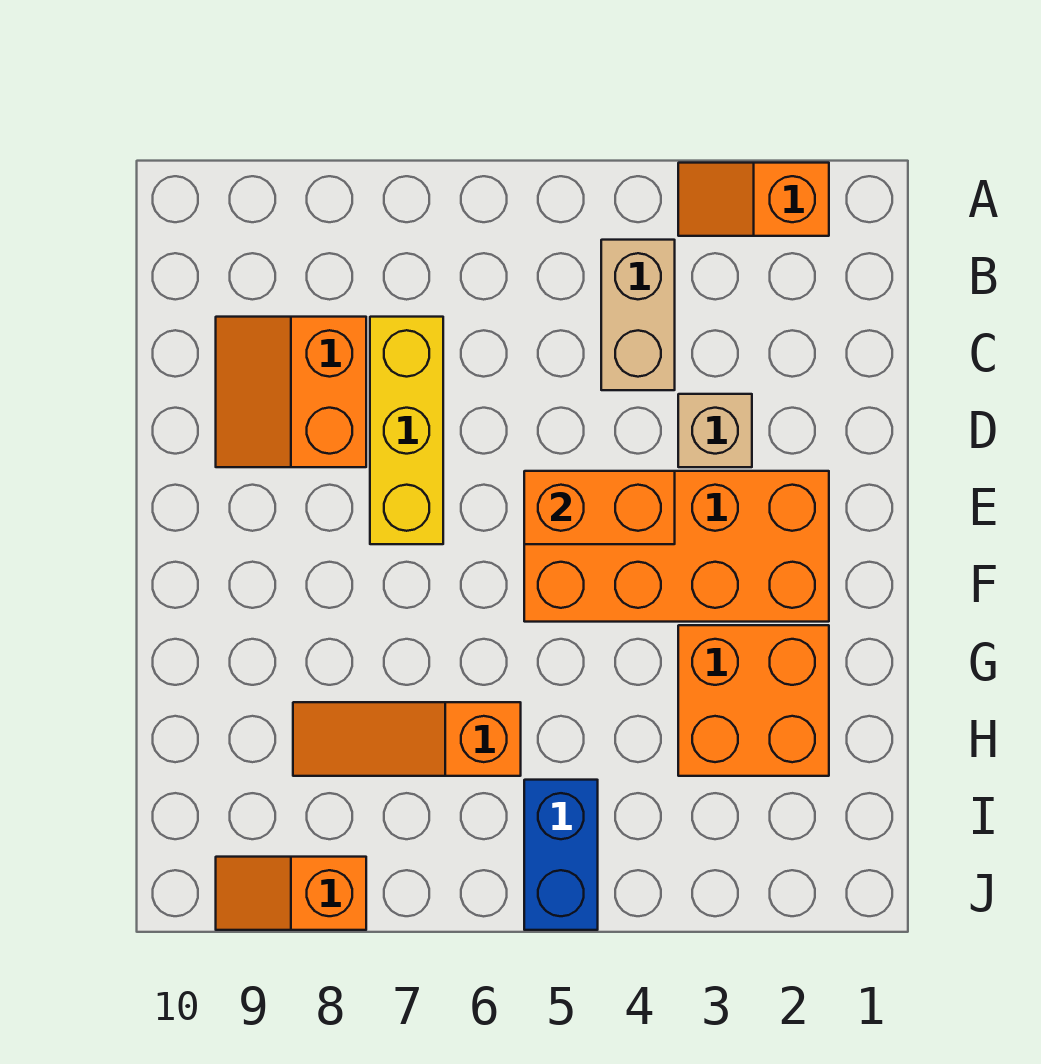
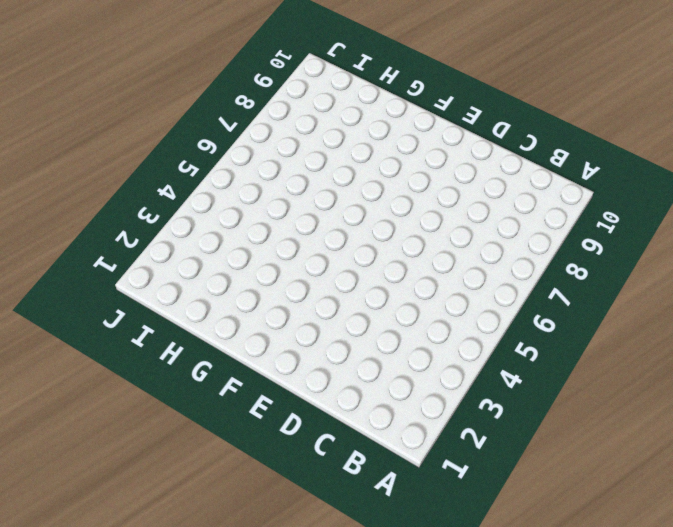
none -> orange slope A2:A3 level 1 top 2
none -> tan brick B4:C4 level 1

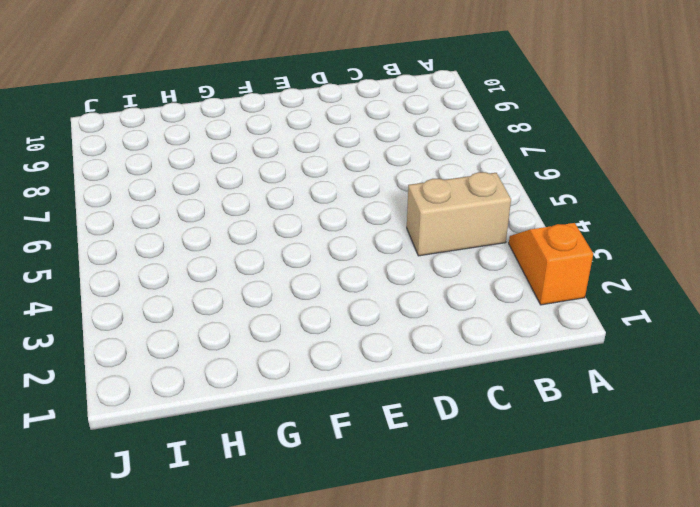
none -> yellow brick C7:E7 level 1
none -> orange slope C8:D9 level 1 top 8

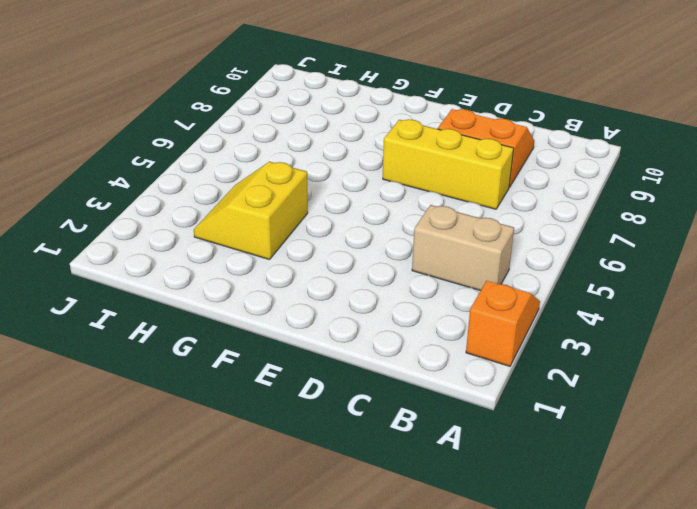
yellow slope G3:H4 level 1 top G -> orange brick G2:H3 level 1
none -> tan brick D3 level 1
none -> orange brick E2:F5 level 1

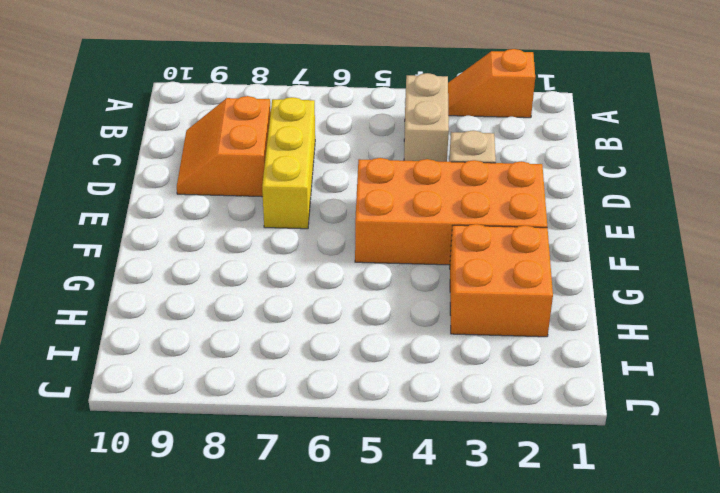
none -> orange slope H6:H8 level 1 top 6
none -> blue brick I5:J5 level 1

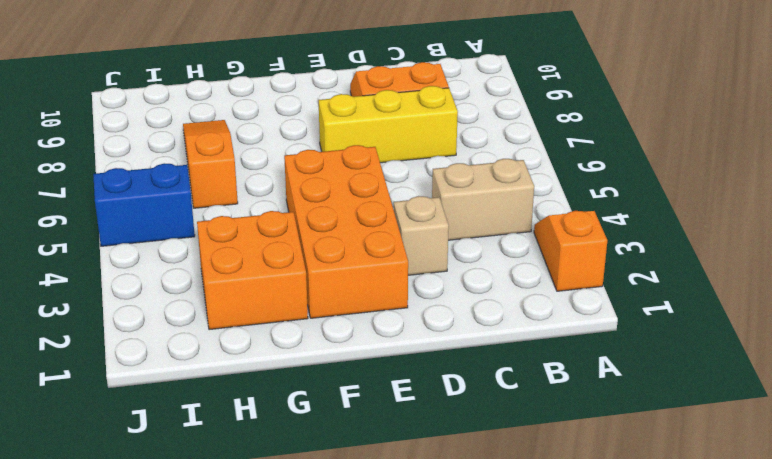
none -> orange slope J8:J9 level 1 top 8
none -> orange brick E4:E5 level 2

